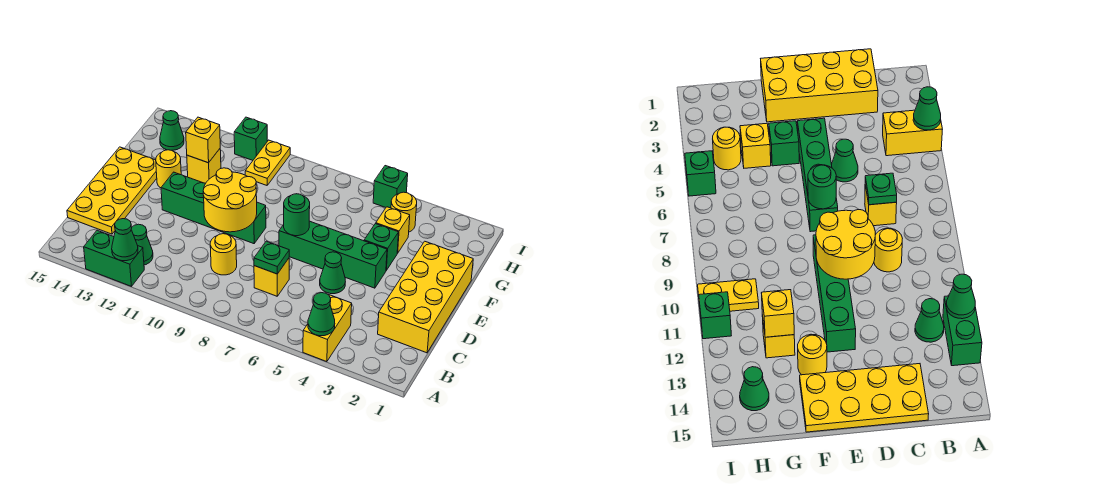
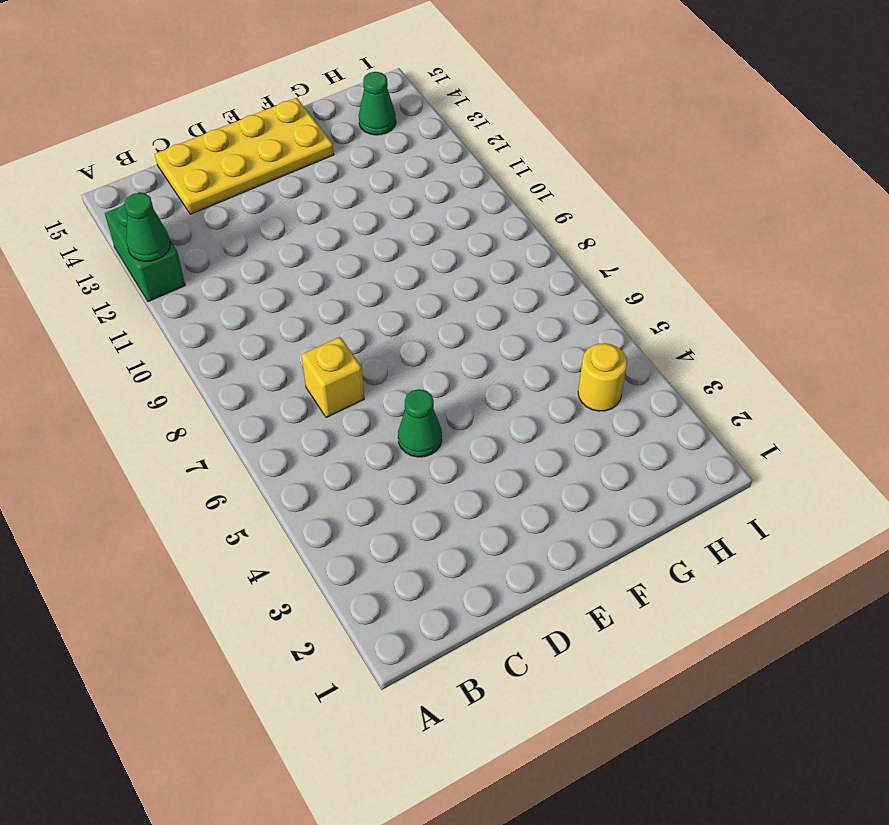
none -> yellow brick A4:B4 level 1
none -> green cone B12 level 1
none -> yellow brick C1:F2 level 1

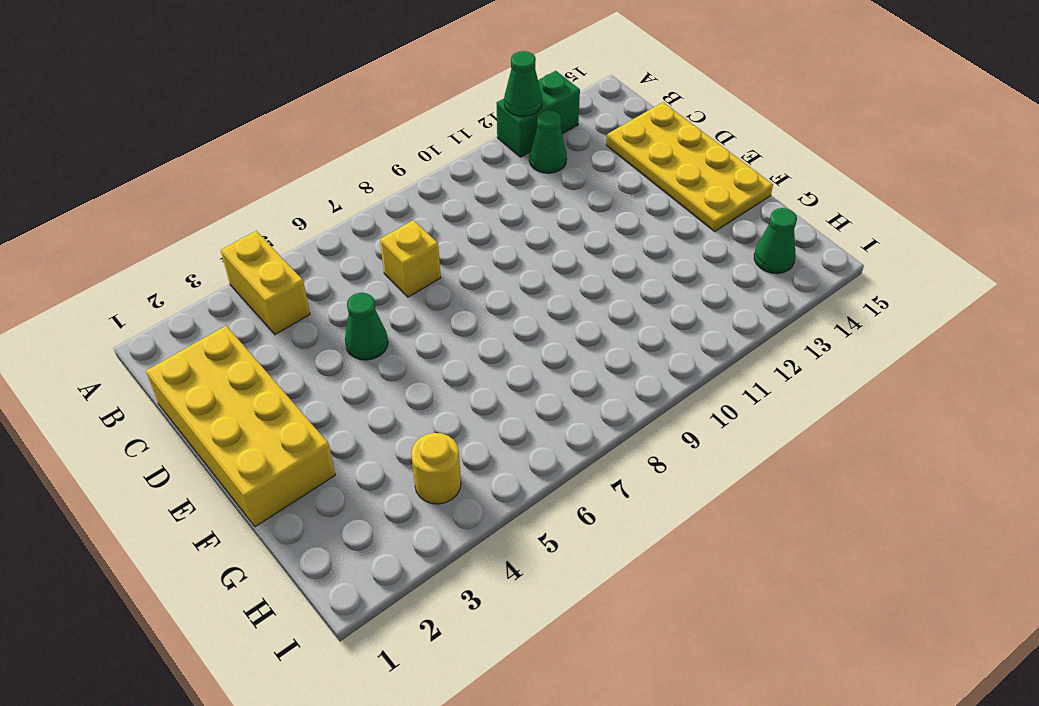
none -> yellow round brick C9 level 1
none -> green brick E4:E7 level 1
none -> green brick E9:E12 level 1

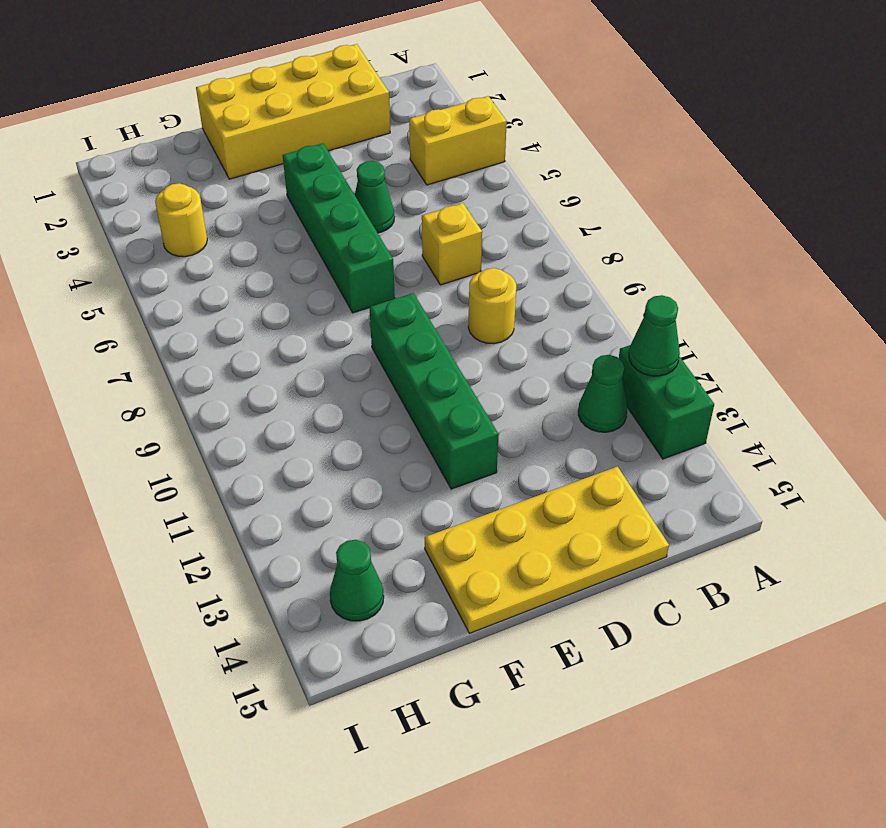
none -> green brick F4 level 1
none -> yellow round brick F13 level 1
none -> yellow brick G4 level 1

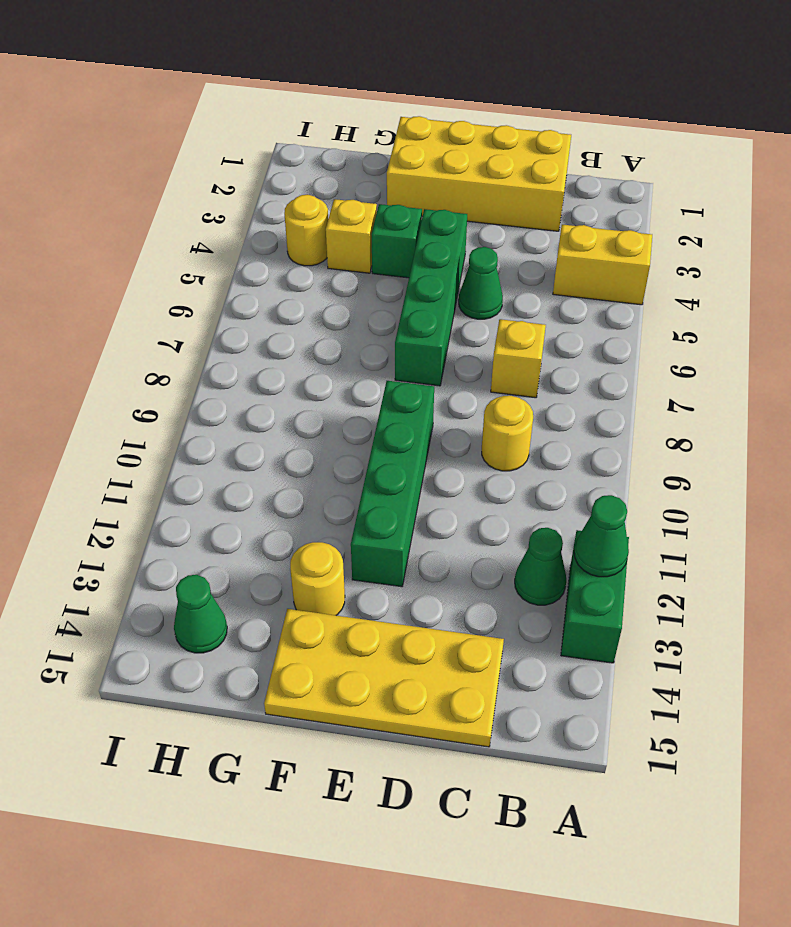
none -> yellow brick G12 level 1
none -> yellow plate H10:I10 level 1
none -> green brick I5 level 1

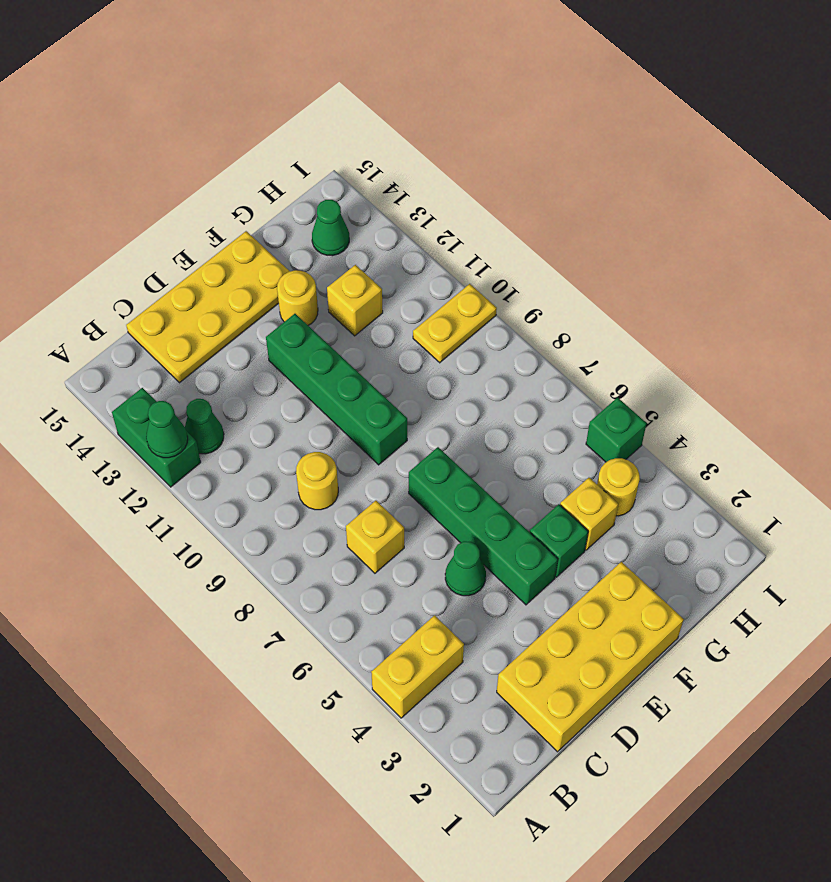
none -> green brick I11 level 1
none -> green cone A4 level 2
none -> green plate C7 level 2

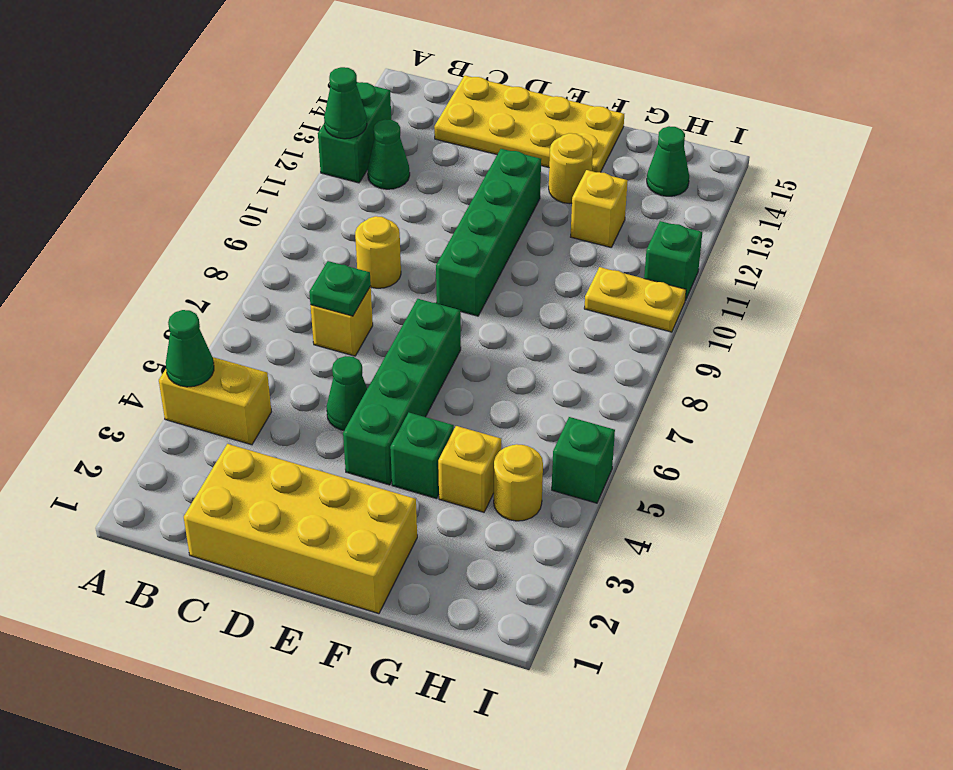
none -> yellow round brick D9:E10 level 2
none -> green round brick E7 level 2
none -> yellow brick G12 level 2

